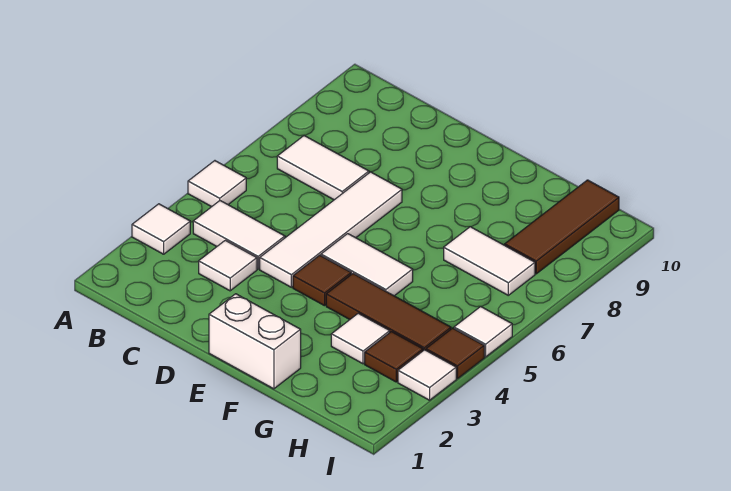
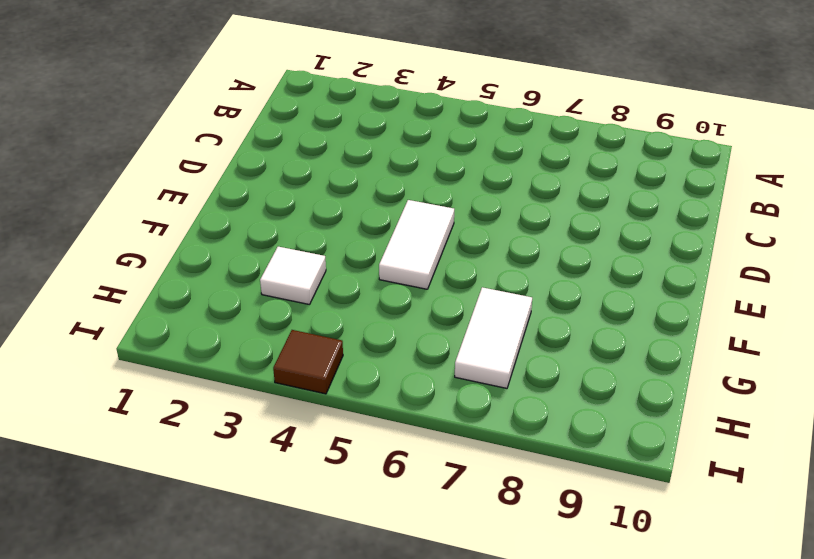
none -> white tile A3 level 1
none -> white tile A5 level 1
none -> white tile B4:C4 level 1

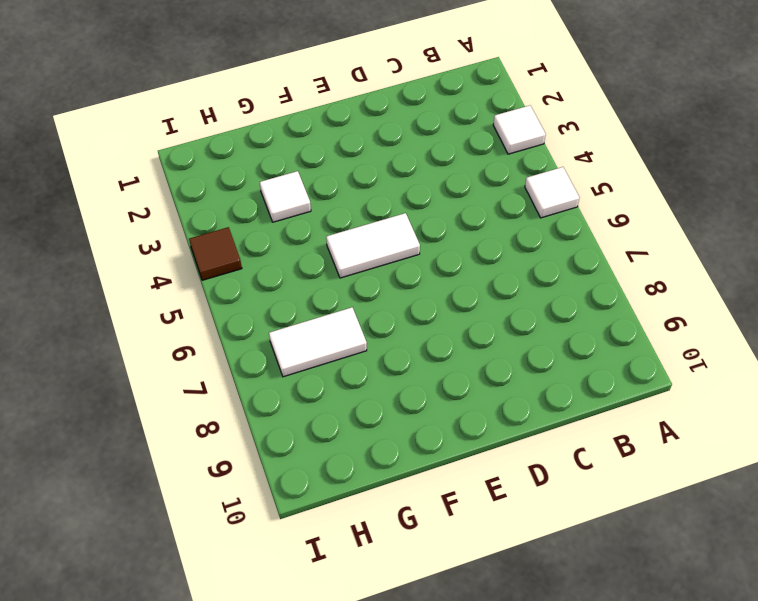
none -> white tile B4:C4 level 1
none -> white tile B7:C7 level 1
none -> white tile C3 level 1

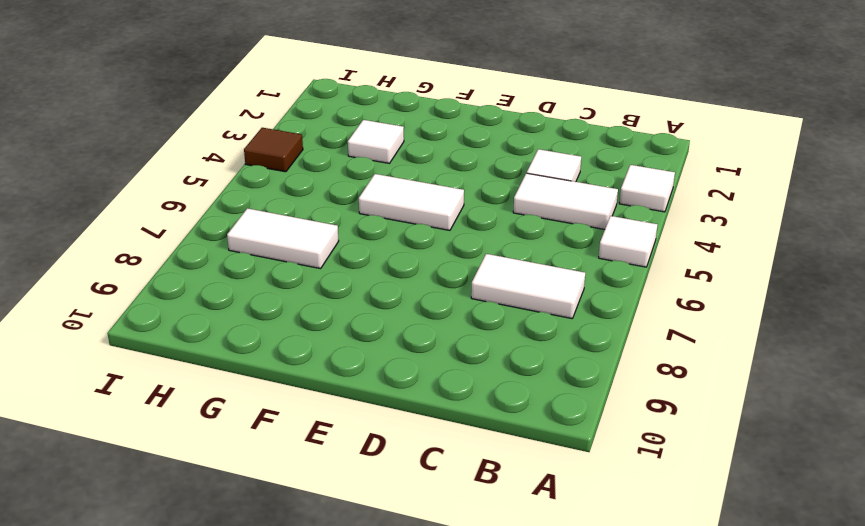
none -> white tile D4:D7 level 1
none -> white brick E1:F1 level 1
none -> brown tile E4 level 1

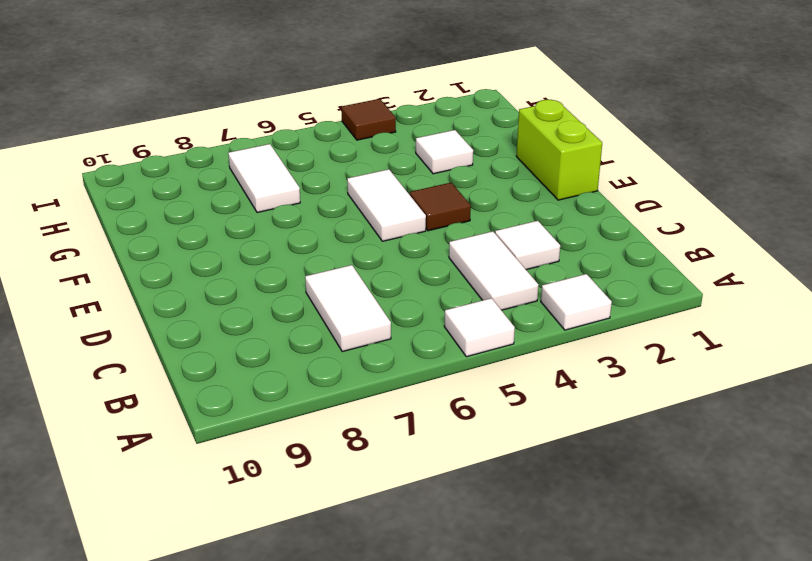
lime brick E1:F1 level 1 -> white brick E1:F1 level 1
none -> white tile D4:D7 level 1
none -> brown tile F4:H4 level 1
none -> brown tile H3 level 1

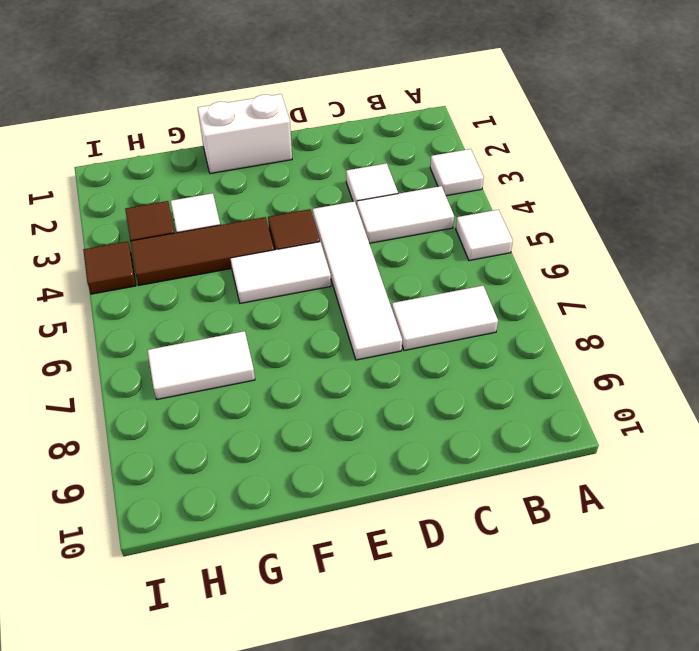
none -> brown tile H8:H10 level 1
none -> white tile I3 level 1
none -> white tile I5 level 1

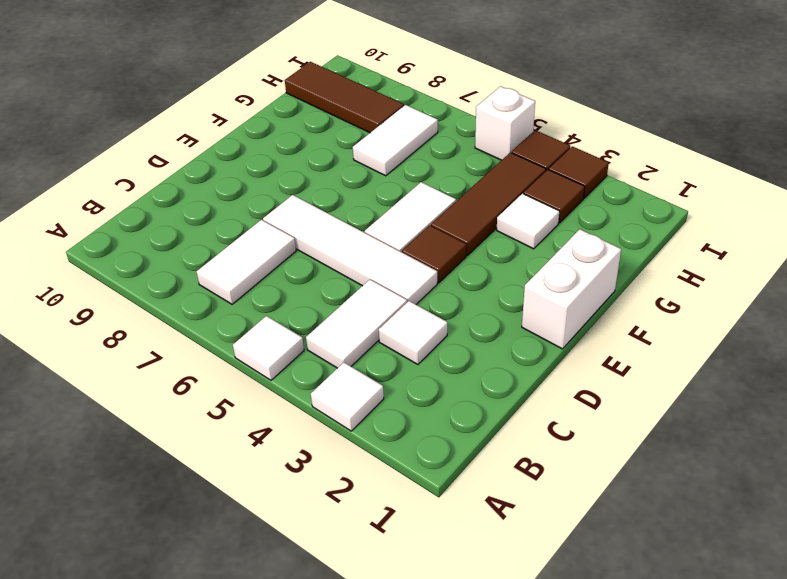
brown tile I3 level 1 -> white tile I3 level 1
white brick I5 level 1 -> white tile I5 level 1

